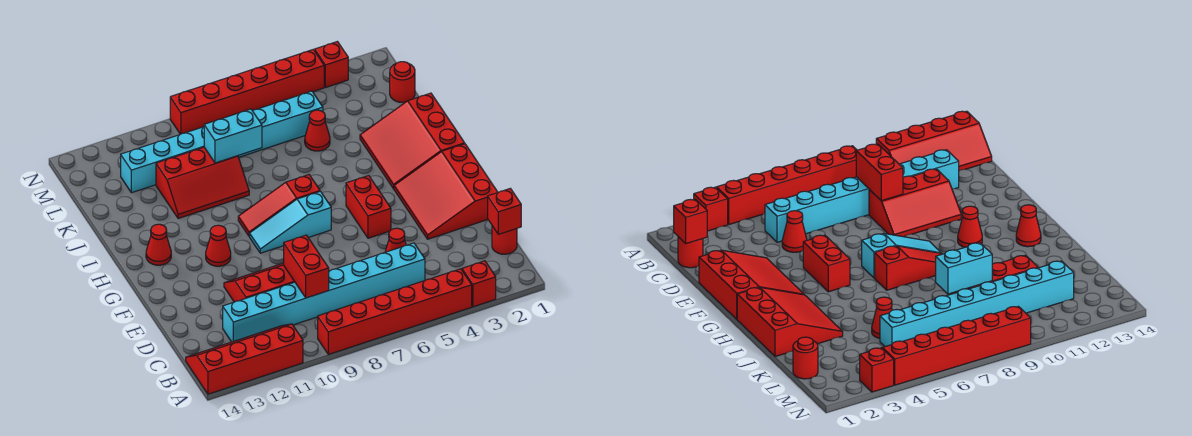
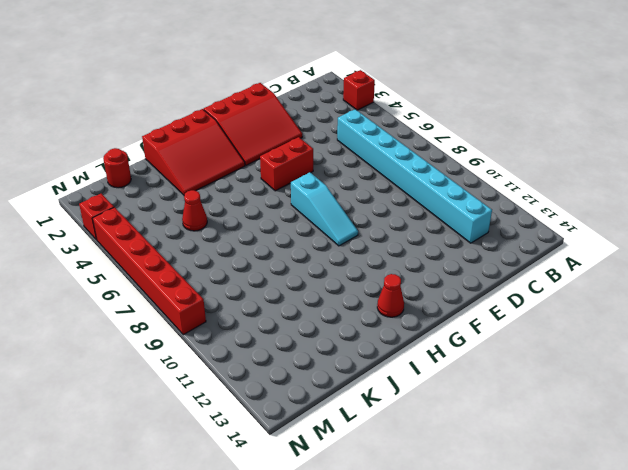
none -> red brick A4:A9 level 1
none -> red slope A11:B14 level 1 top A
none -> red round brick C1 level 1

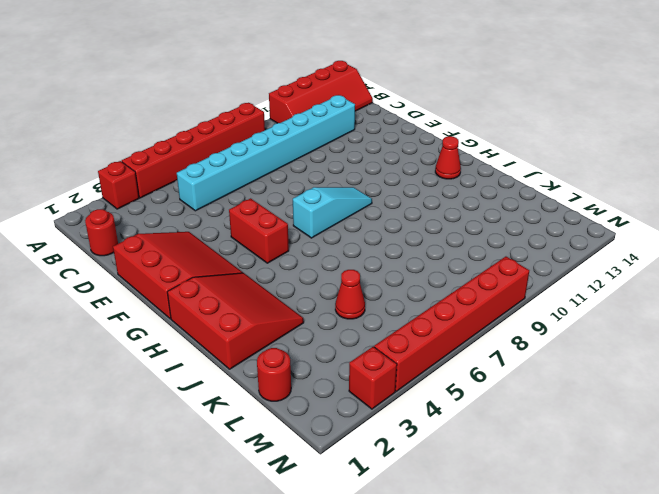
none -> red cone D5 level 1
none -> red slope D9:E11 level 1 top D
none -> red cone G11 level 1

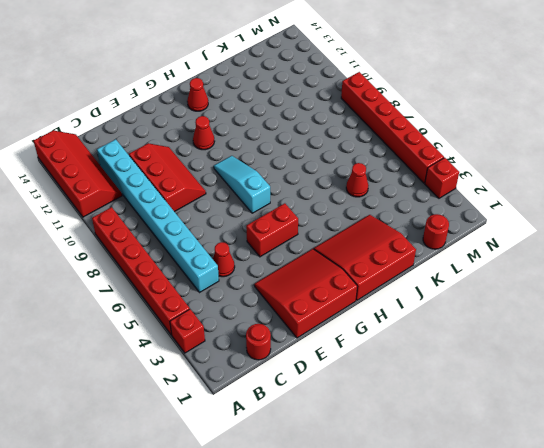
none -> red slope H7:H9 level 1 top 7
none -> red slope J9:K11 level 1 top K
none -> cyan brick L5:L12 level 1

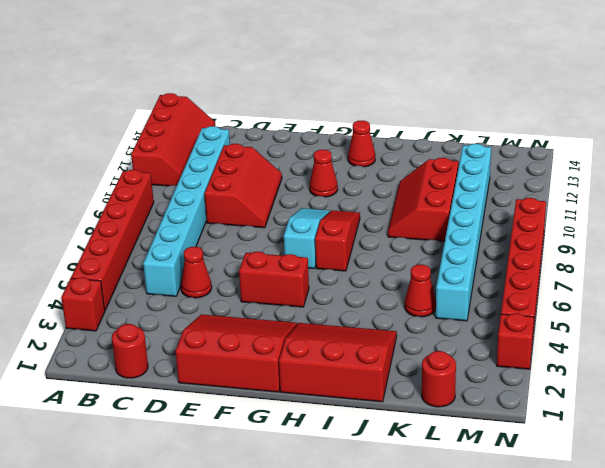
none -> red brick C1 level 2
none -> red brick C9:D9 level 2
none -> cyan brick K8:K9 level 2

